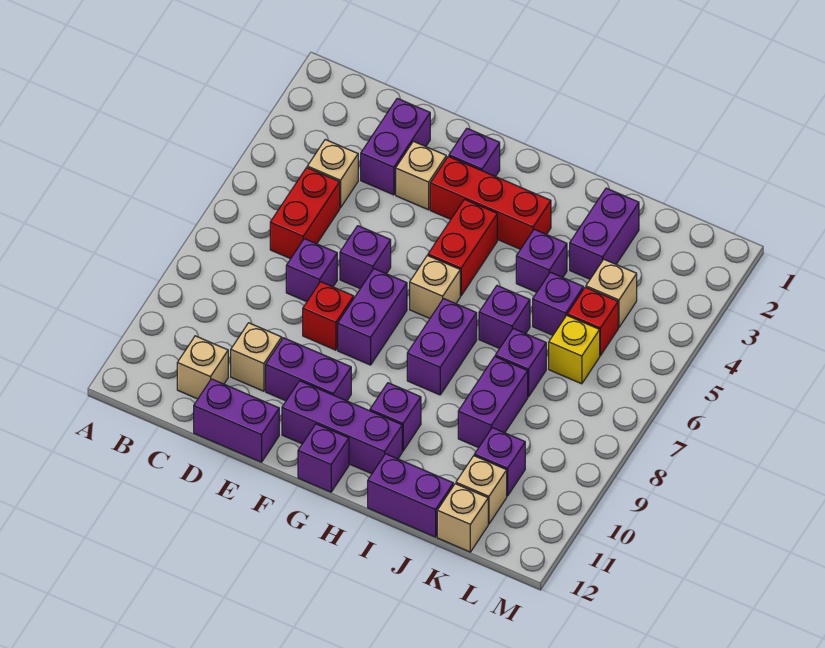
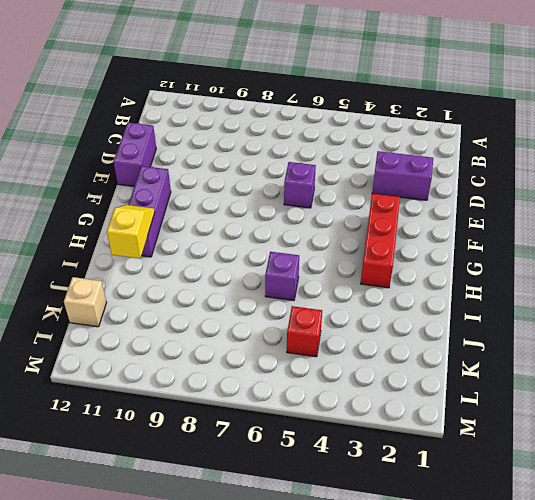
yellow slope H11:I11 level 2 top I -> none
none -> tan brick C4 level 1
none -> red brick C5:C6 level 1
none -> tan brick C11 level 1
none -> purple brick D7 level 1

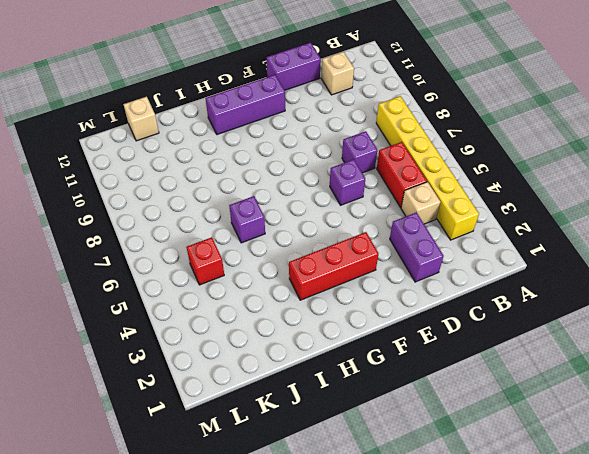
yellow brick B3:B8 level 1 -> none
none -> tan brick D10 level 1
none -> tan brick E3 level 1
none -> red brick E8 level 1
none -> purple brick E10:F10 level 1

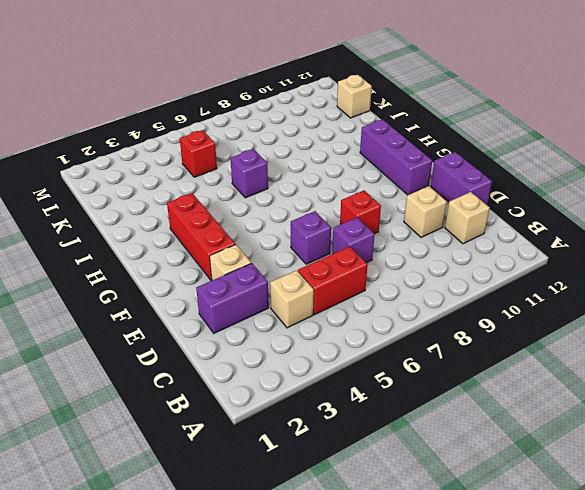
none -> purple brick E10:F10 level 1
none -> purple brick F2 level 1
none -> purple brick F7:F8 level 1
none -> red brick G4:G5 level 1

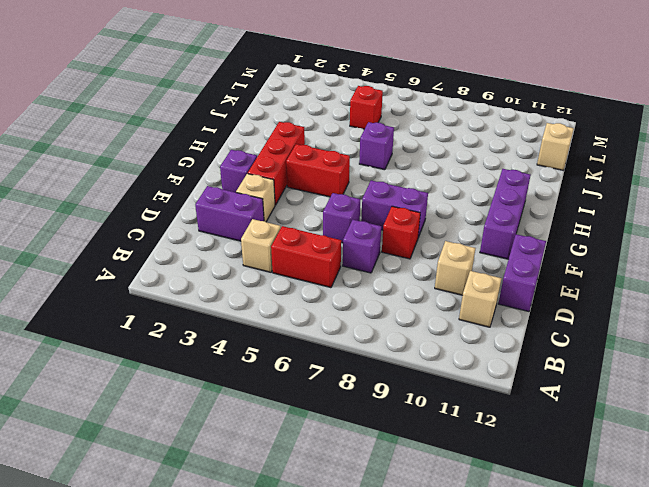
none -> purple brick E10:F10 level 1
none -> tan brick G6 level 1
none -> purple brick G12 level 1
none -> purple brick H7:H8 level 1

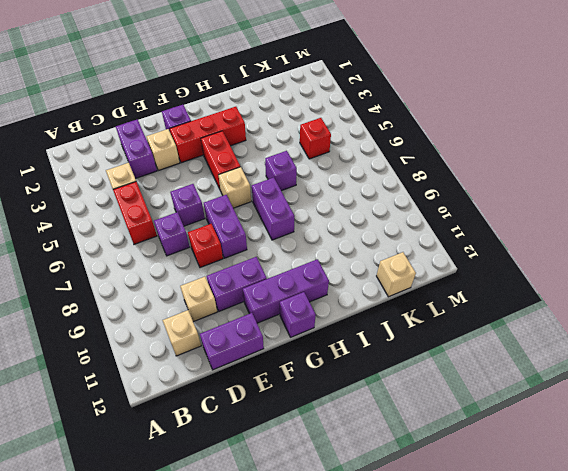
none -> purple brick H10 level 1
none -> purple brick I4 level 1
none -> purple brick I12:J12 level 1
none -> purple brick J2:J3 level 1

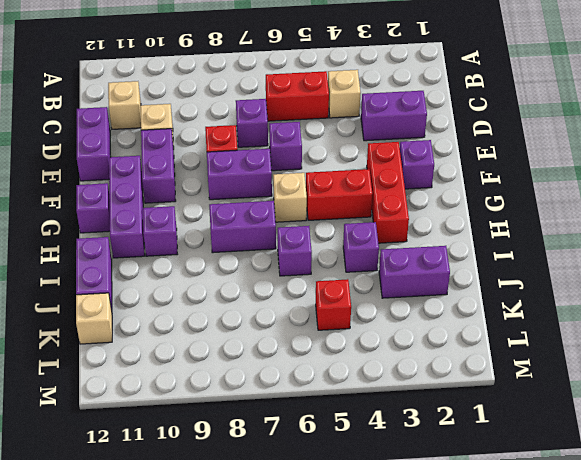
none -> tan brick E3 level 1
none -> purple brick J5 level 1
none -> purple brick J7 level 1
none -> purple brick J8:J9 level 1

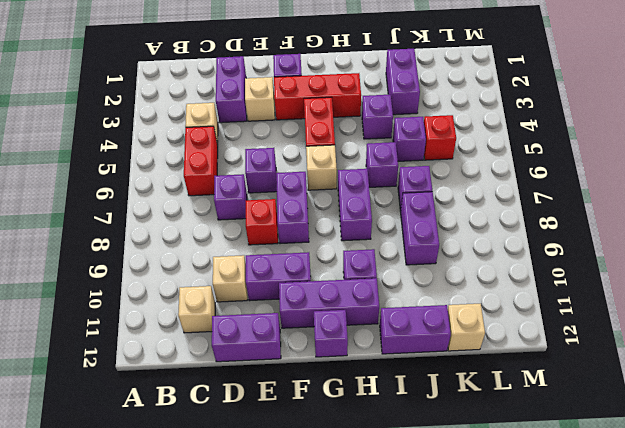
none -> tan brick K4 level 1
none -> yellow brick K6 level 1
none -> purple brick K10 level 1
none -> tan brick K11 level 1

